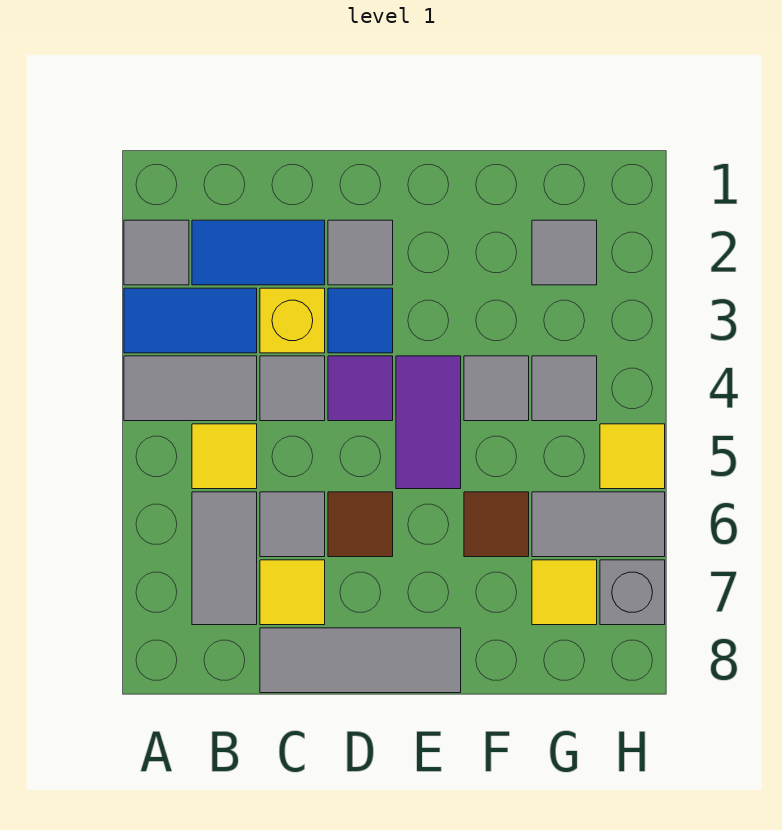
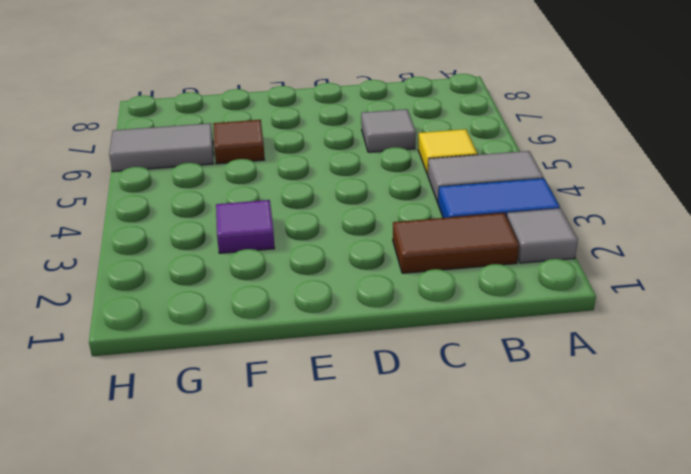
brown tile B2:C2 level 1 -> blue tile B2:C2 level 1
purple tile F3 level 1 -> purple tile D4 level 1
none -> grey tile B6:B7 level 1
none -> yellow brick C3 level 1
none -> grey tile C4 level 1

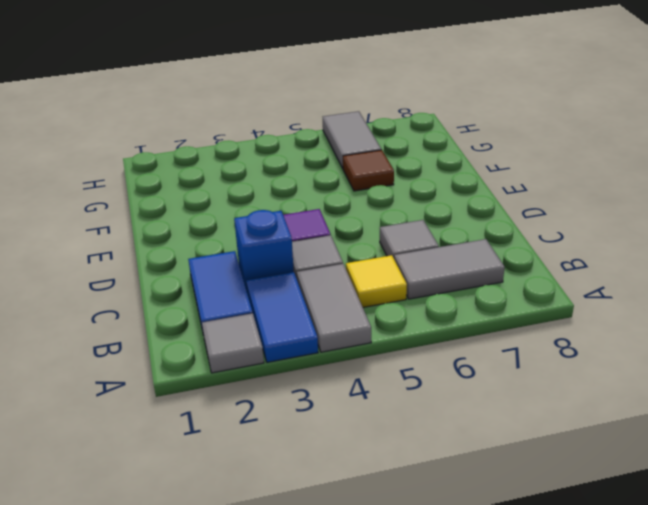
blue brick C3 level 1 -> yellow brick C3 level 1
none -> yellow tile C7 level 1
none -> grey tile C8:E8 level 1
none -> grey tile D2 level 1

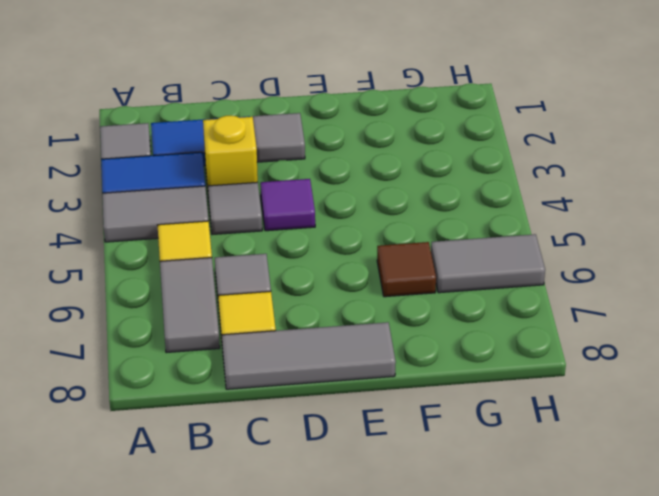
none -> blue tile D3 level 1
none -> brown tile D6 level 1
none -> purple tile E4:E5 level 1

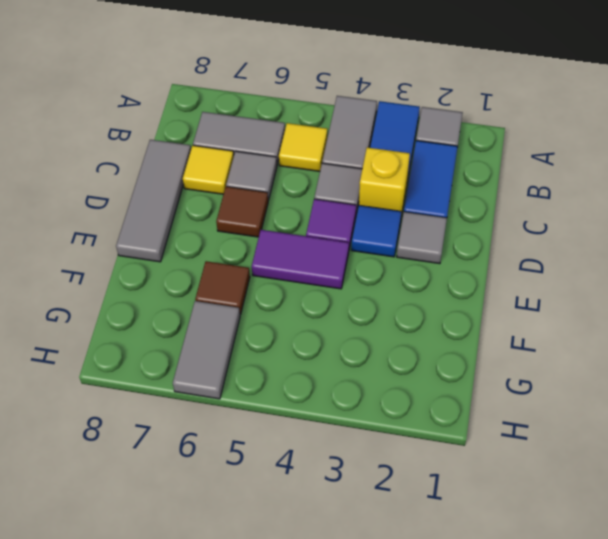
none -> grey tile F4 level 1
none -> grey tile G2 level 1
none -> grey tile G4 level 1

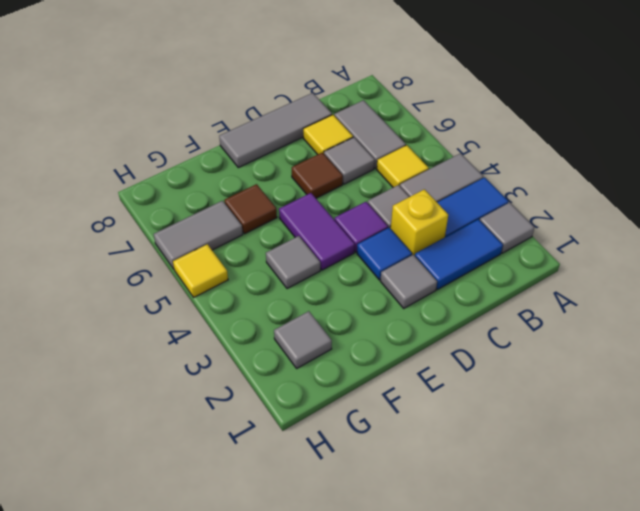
none -> grey tile G4 level 1
none -> yellow tile G7 level 1
none -> grey brick H7 level 1

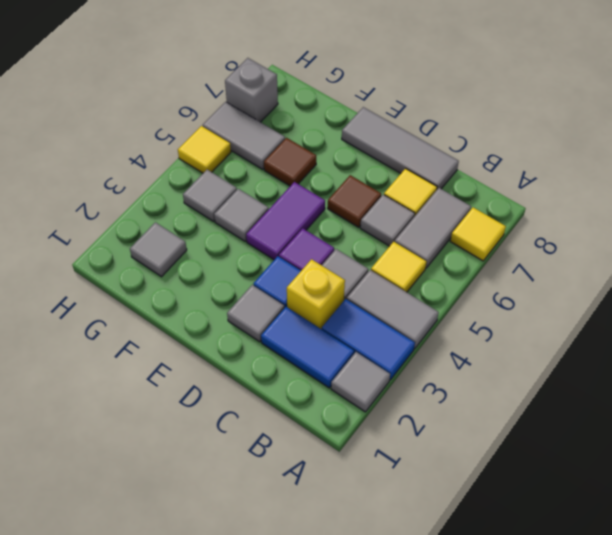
yellow tile A7 level 1 -> yellow tile G7 level 1

